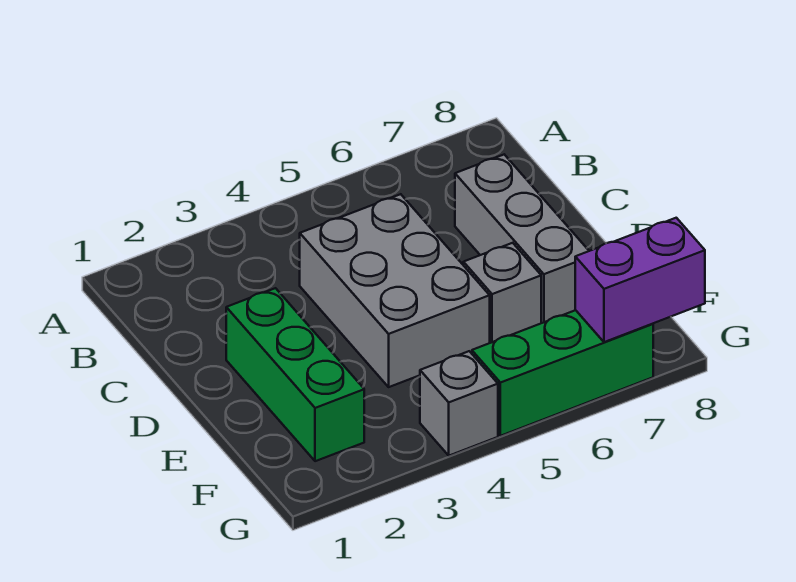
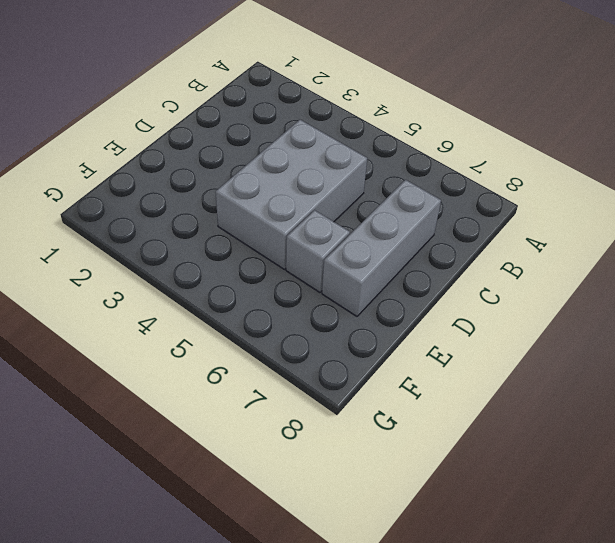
none -> green brick D2:F2 level 1
none -> grey brick G4 level 1

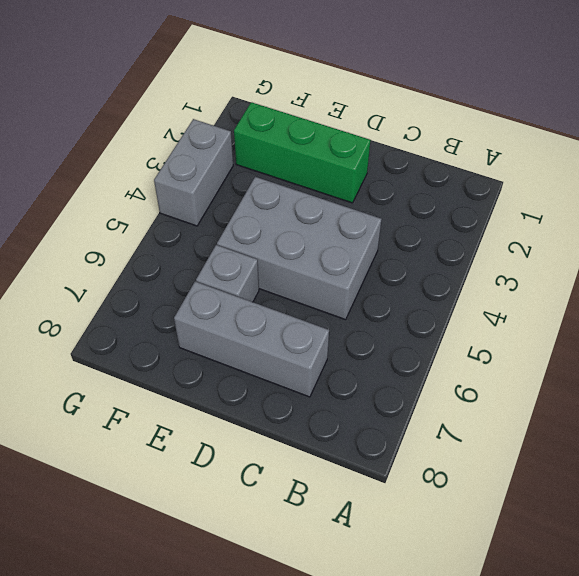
grey brick G3:G4 level 1 -> grey brick G4 level 1
none -> green brick G5:G7 level 1
none -> purple brick G7:G8 level 2

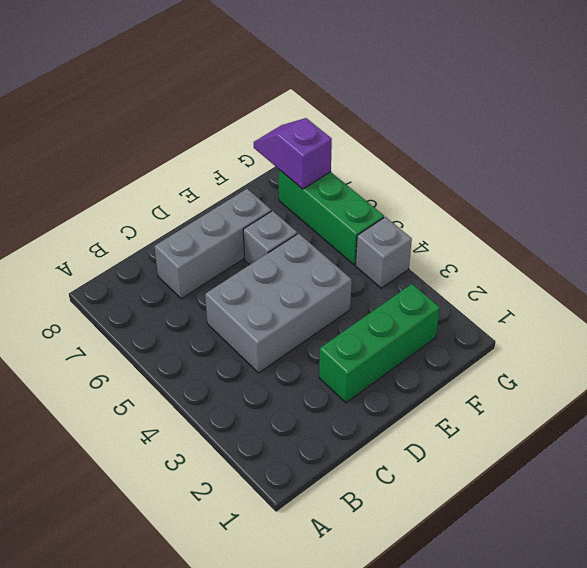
purple slope G7:G8 level 2 top 7 -> purple brick G7:G8 level 2

